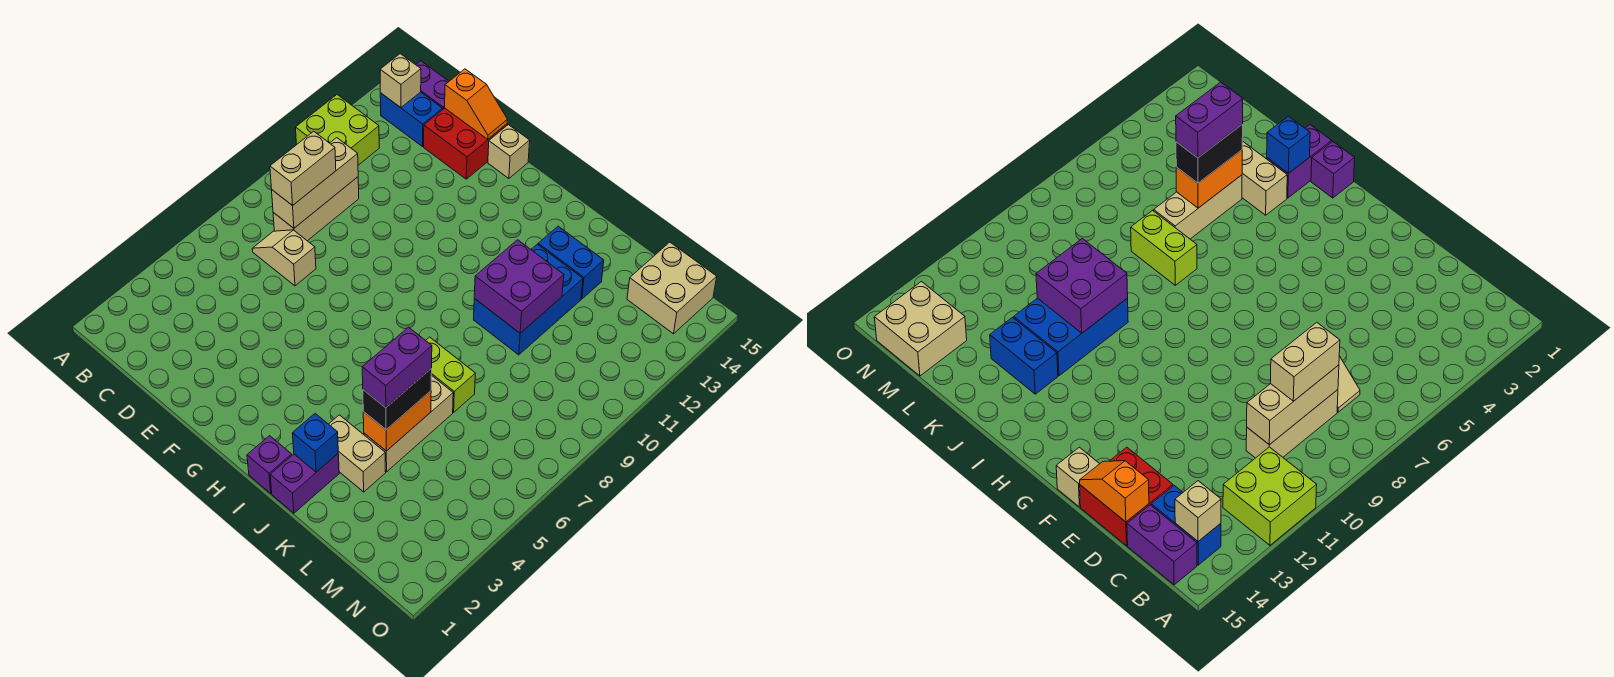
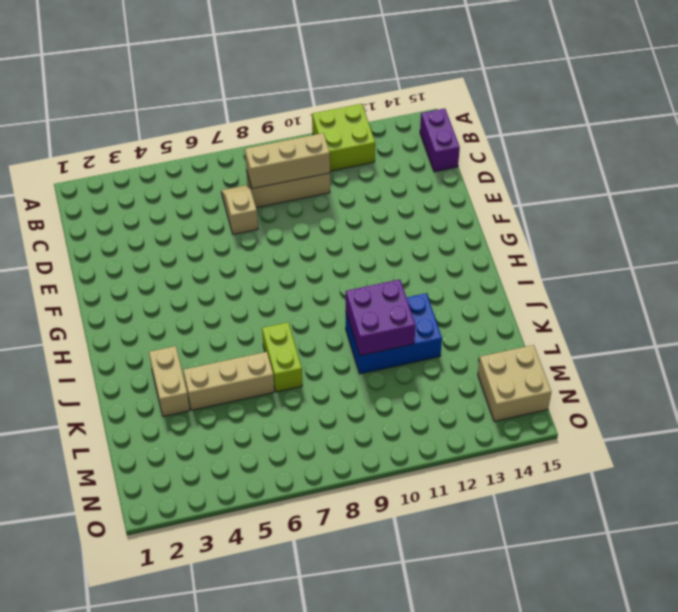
none -> blue brick B14:C14 level 1
none -> red brick D14:E15 level 1
none -> tan brick F15 level 1

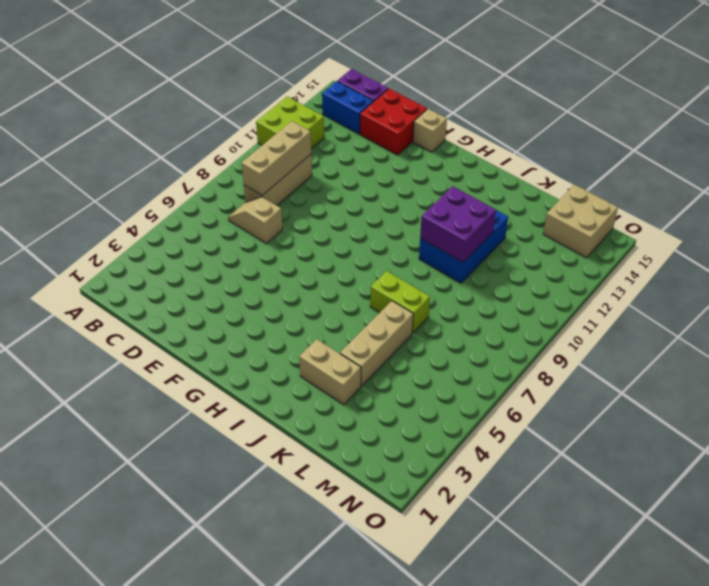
none -> purple brick I1 level 1
none -> purple brick J1:J2 level 1
none -> blue brick J13:K13 level 1

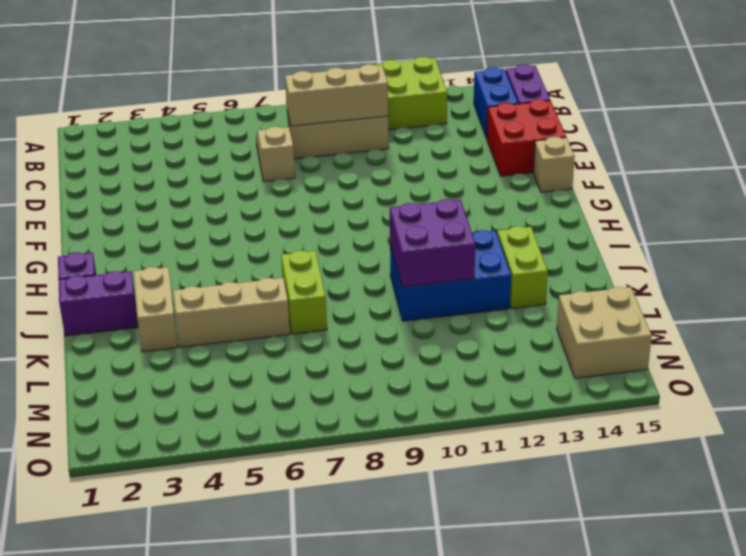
lime brick J13:K13 level 1 -> blue brick J13:K13 level 1
none -> tan brick B14 level 2
none -> orange slope D15:E15 level 2 top D
none -> blue brick J2 level 2

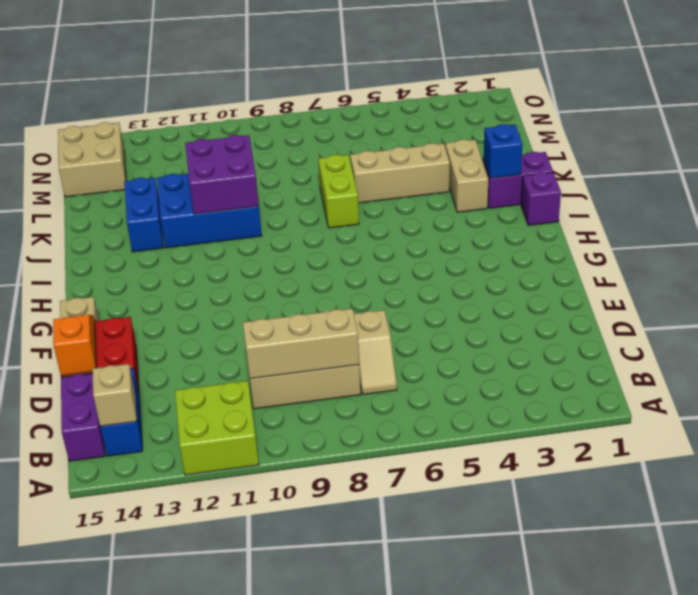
none -> orange brick K4:K5 level 2
none -> tan brick C8:C9 level 3
none -> black brick K4:K5 level 3

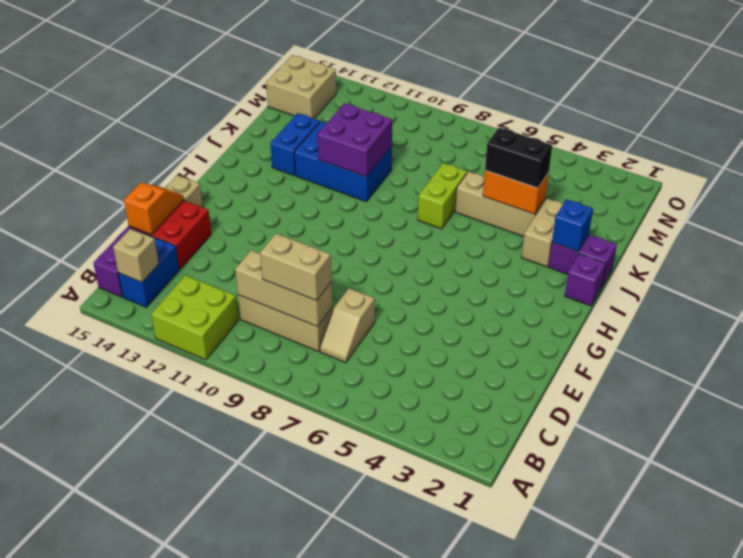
none -> purple brick K4:K5 level 4

